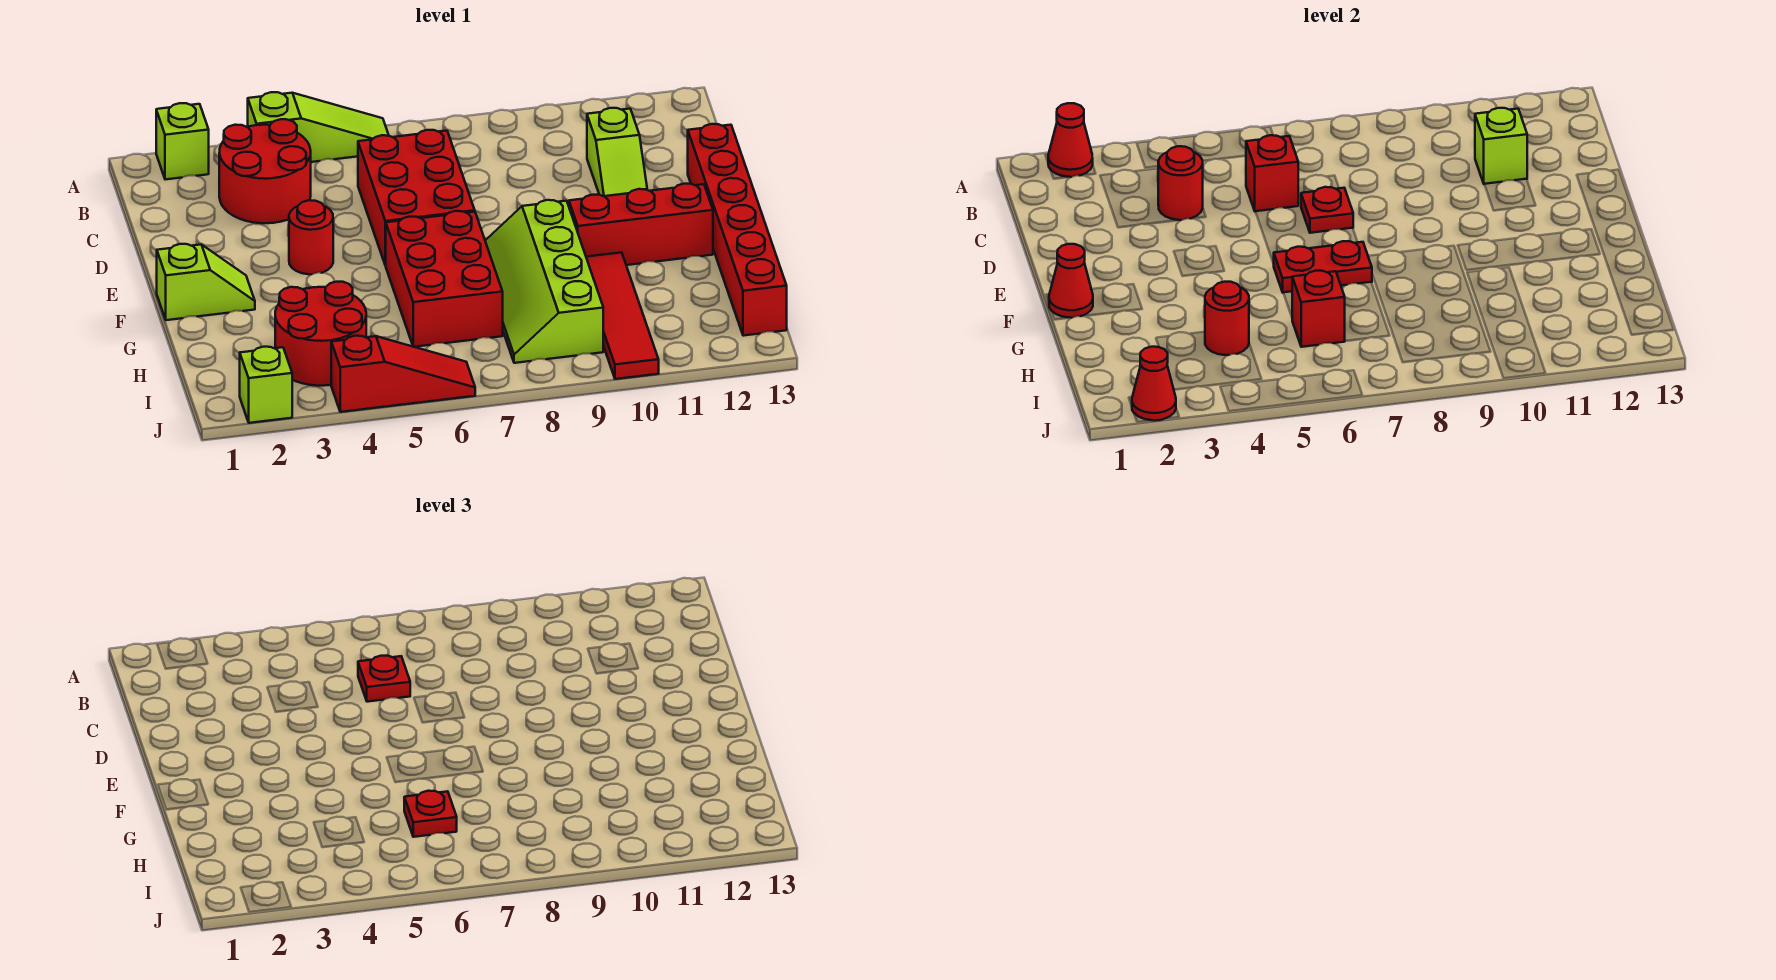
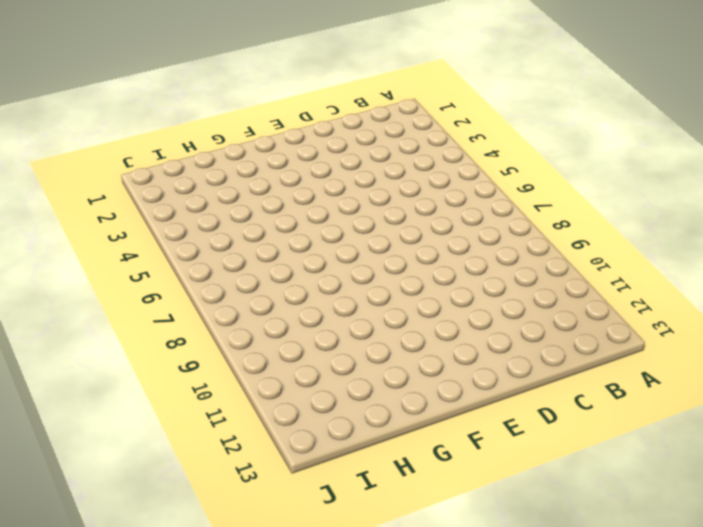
none -> lime brick A2 level 1
none -> lime slope A4:A6 level 1 top 4
none -> red round brick B3:C4 level 1

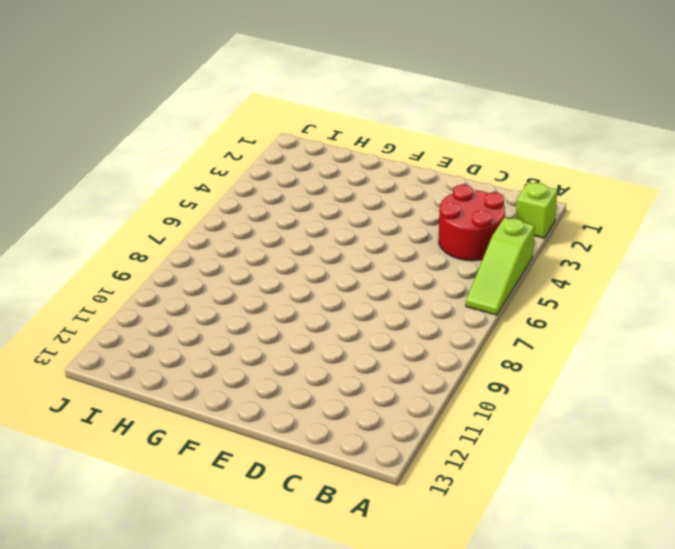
none -> red brick C6:E7 level 1
none -> lime slope C11:D11 level 1 top C
none -> red brick D13:I13 level 1

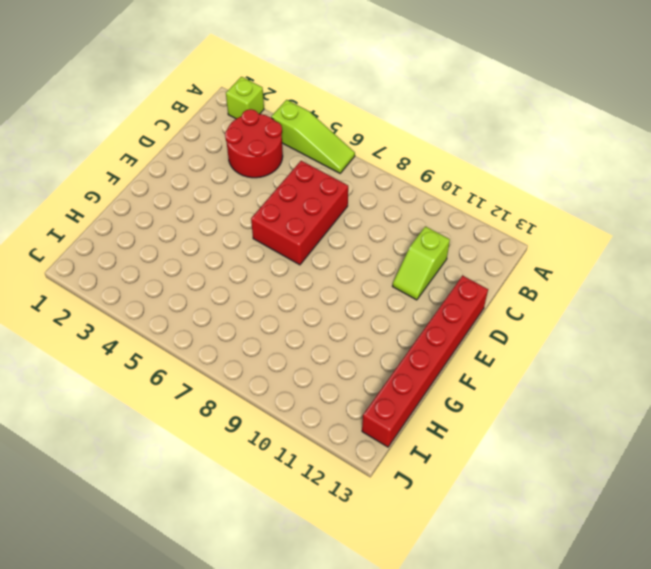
none -> red round brick E4 level 1
none -> lime slope F1:F2 level 1 top 1
none -> red brick F6:H7 level 1

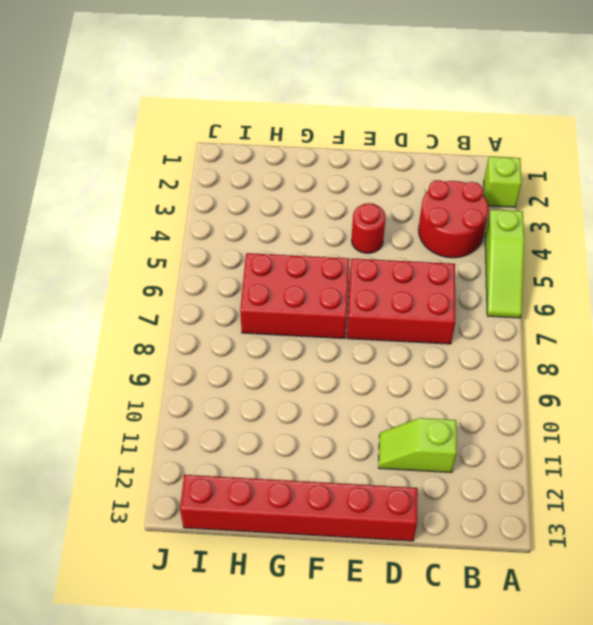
none -> lime slope F1:F2 level 1 top 1
none -> lime slope F8:I9 level 1 top 9
none -> red brick F10:F12 level 1

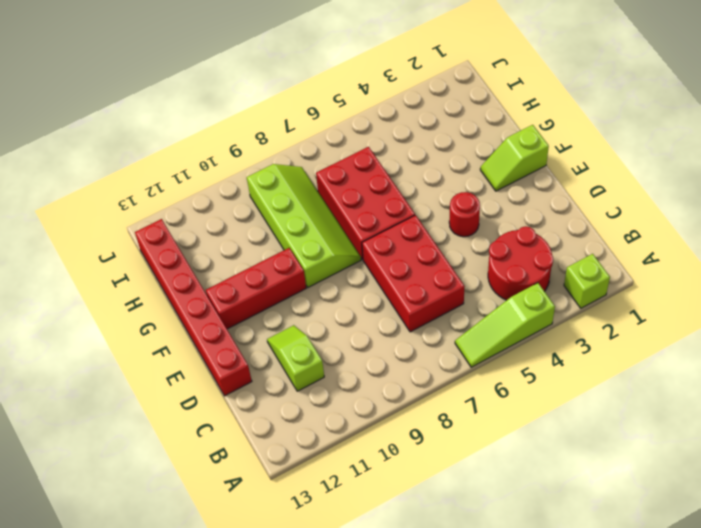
none -> red tile G10:J10 level 1
none -> red round brick H3:I4 level 1
none -> lime brick J2 level 1

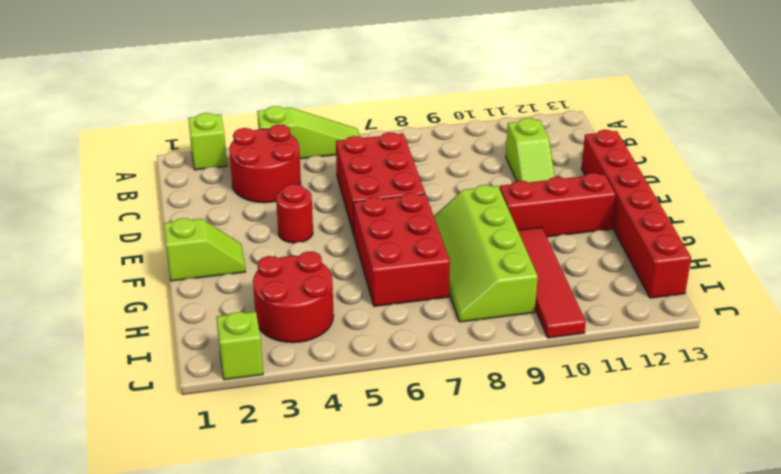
none -> red slope J4:J6 level 1 top 4
none -> red cone A2 level 2
none -> red round brick C4 level 2

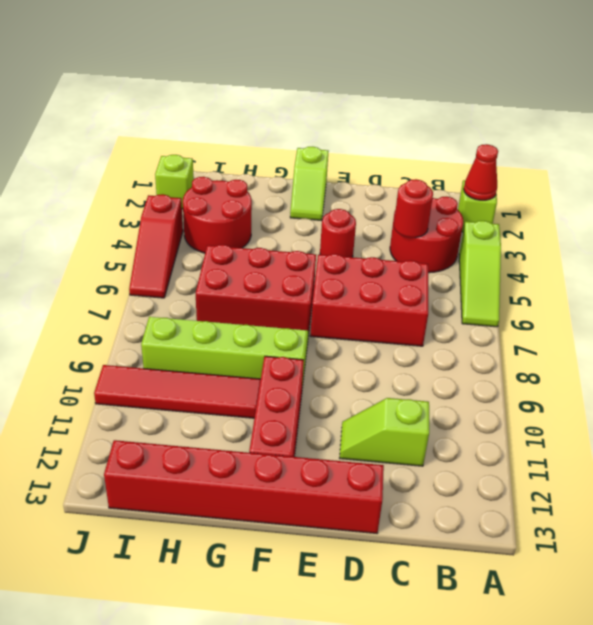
none -> red brick C6 level 2
none -> lime brick C11 level 2
none -> red plate D7 level 2

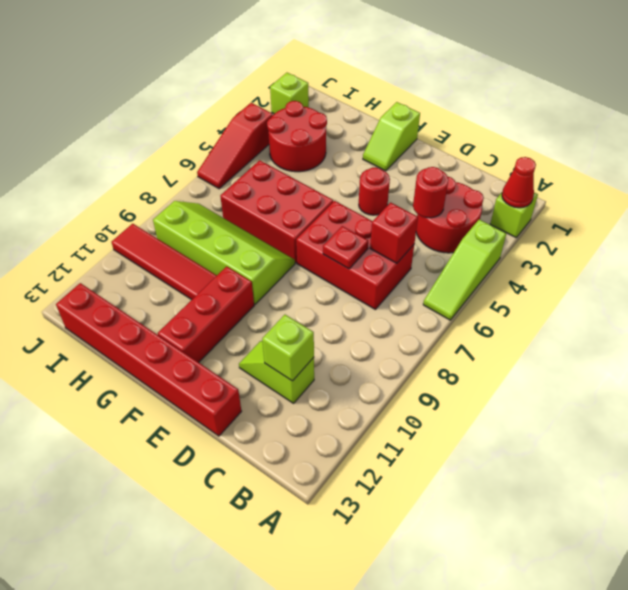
none -> red cone F1 level 2
none -> red plate F6:F7 level 2
none -> red round brick H4 level 2

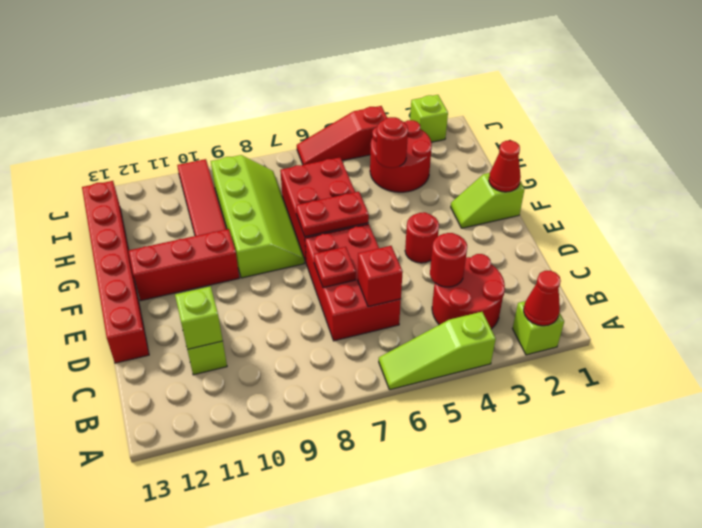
none -> red brick H6 level 2
none -> red cone J2 level 2
none -> red plate C6 level 3

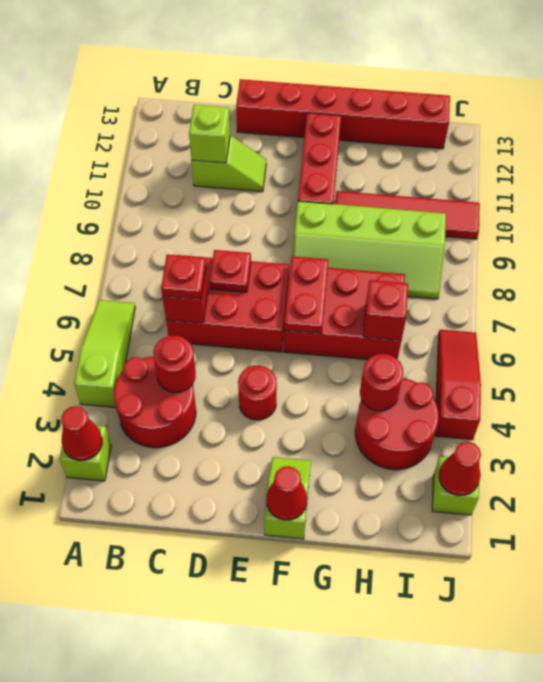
none -> red plate H6 level 3

